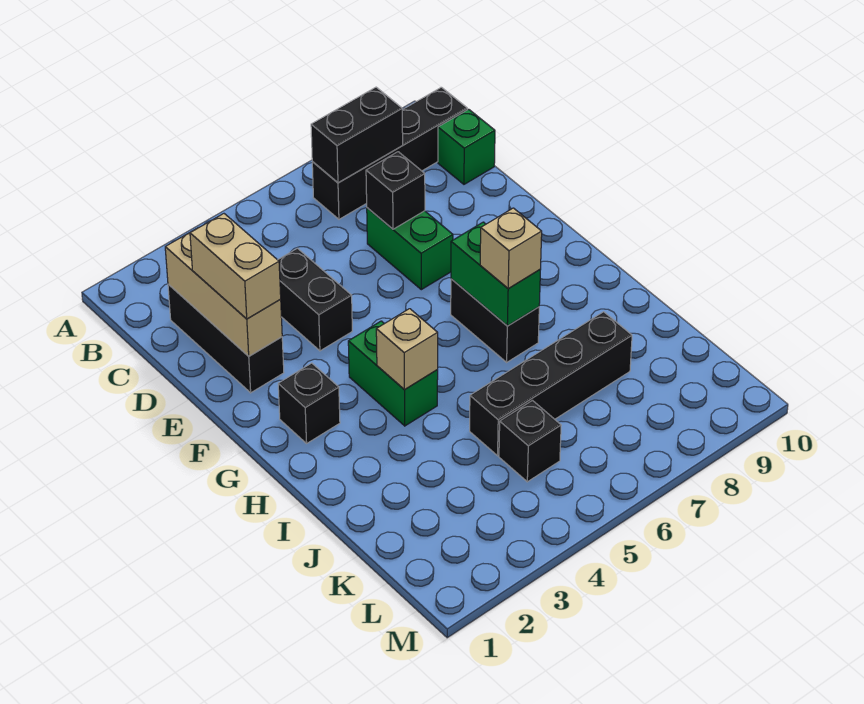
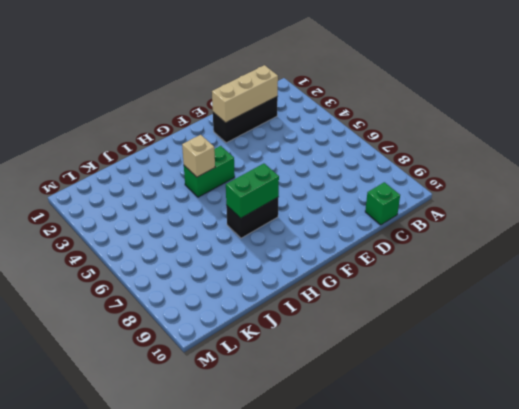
none -> black brick B7:B10 level 1
none -> black brick D4:E4 level 1
none -> green brick D7:E7 level 1

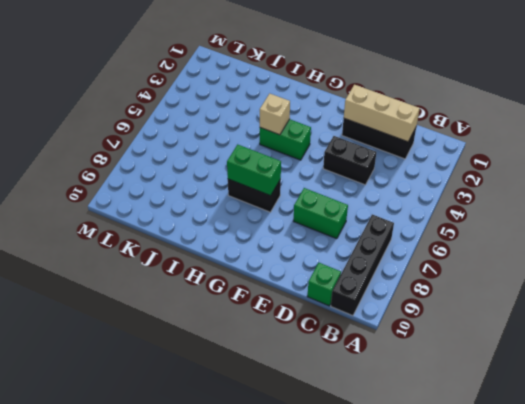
none -> black brick G2 level 1
none -> black brick J5:J8 level 1
none -> black brick K5 level 1

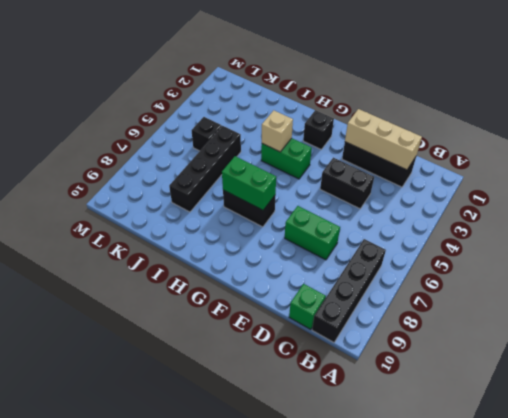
none -> black brick B7:B8 level 2
none -> black brick D7 level 2
none -> tan brick D2:E2 level 3

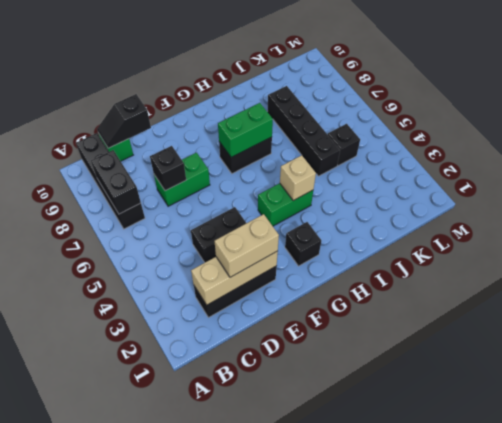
black slope C10:D10 level 2 top D -> none
none -> tan brick H7 level 3

